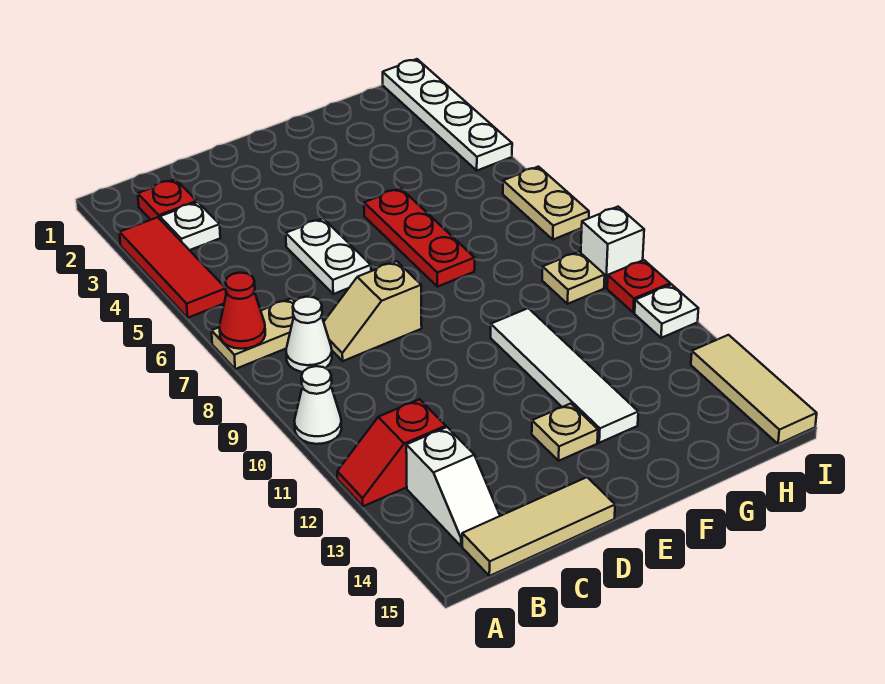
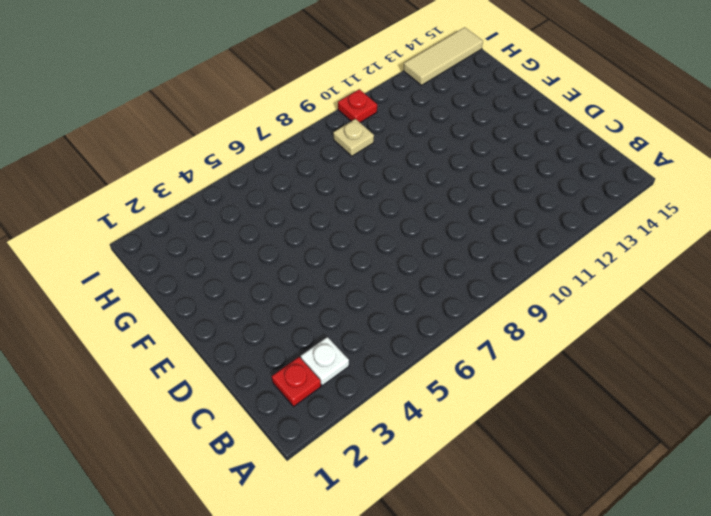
none -> red tile A3:A5 level 1
none -> tan plate A7:B7 level 1
none -> white cone A10 level 1

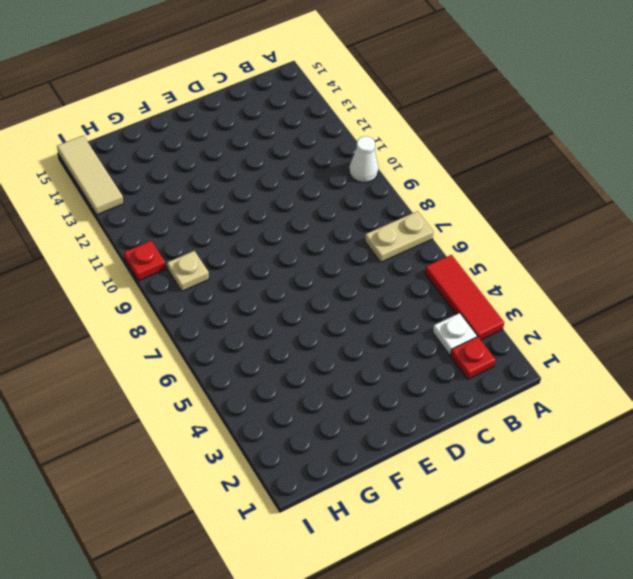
none -> red slope A12:B12 level 1 top B
none -> white cone B8 level 1
none -> white slope B13:B14 level 1 top 13

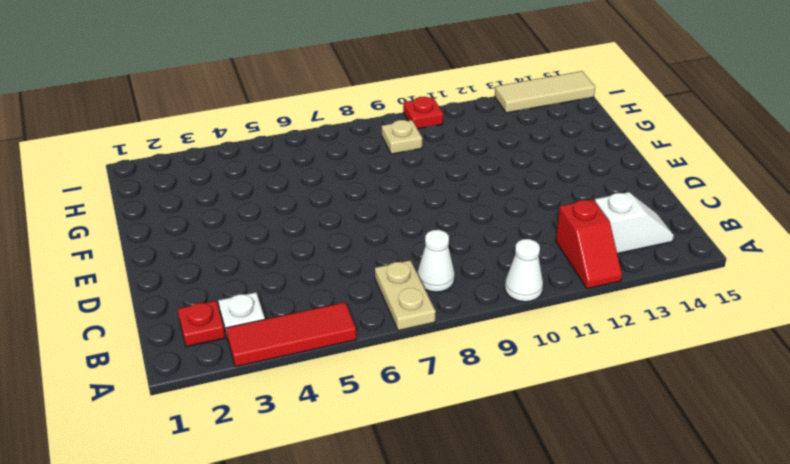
none -> tan tile B15:D15 level 1
none -> tan slope C8:D8 level 1 top D
none -> white plate D5:D6 level 1

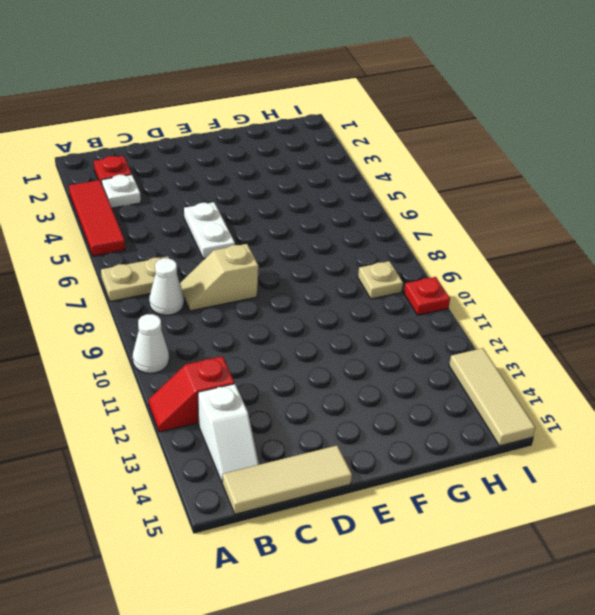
none -> tan plate E13 level 1
none -> red plate F5:F7 level 1
none -> white tile F10:F13 level 1

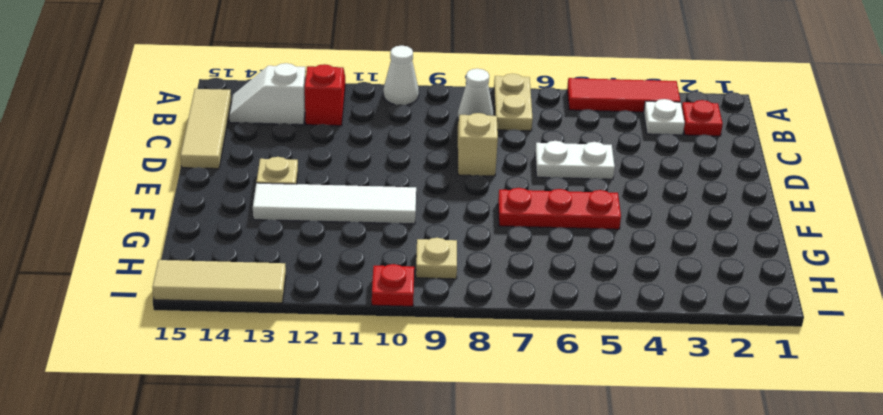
none -> white plate I1:I4 level 1
none -> tan plate I6:I7 level 1
none -> white brick I9 level 1

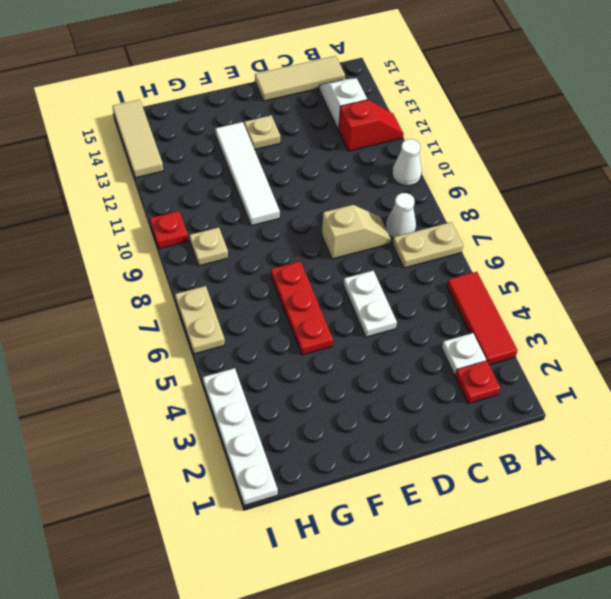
none -> white brick I9 level 1
none -> white plate I11 level 1
none -> red cone A7 level 2

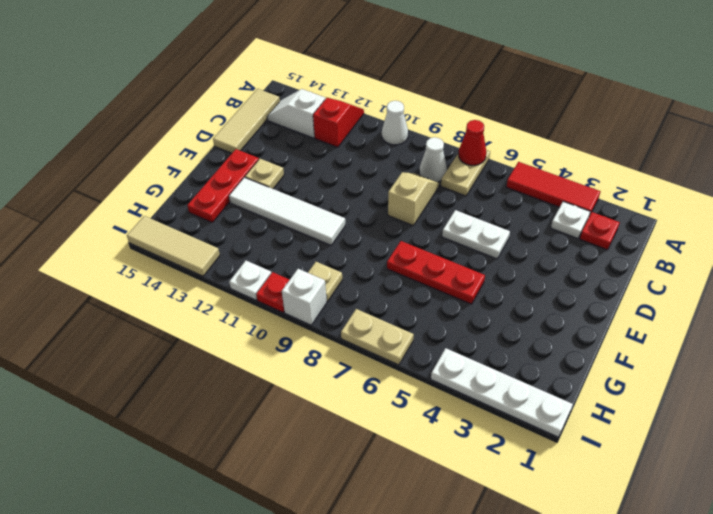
red plate E14:G14 level 1 -> none

